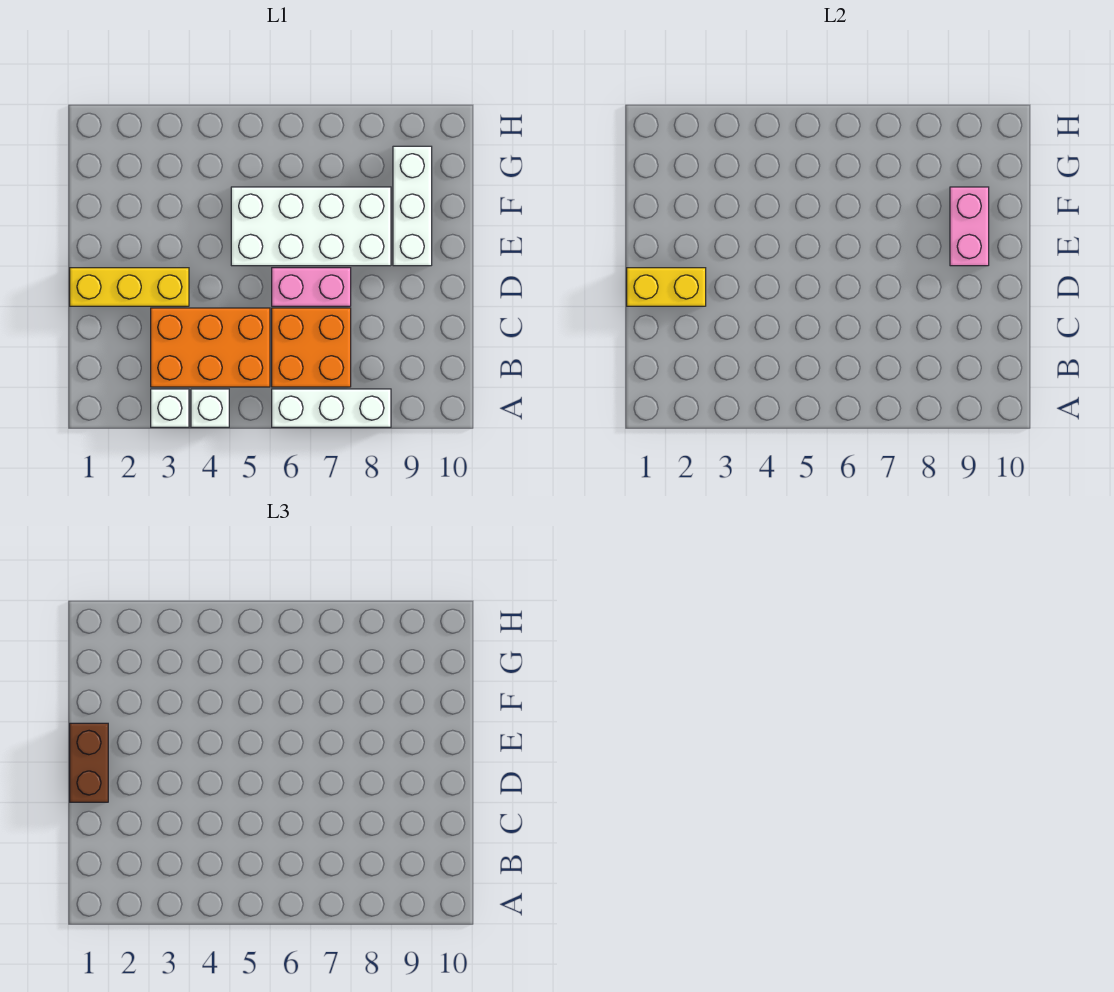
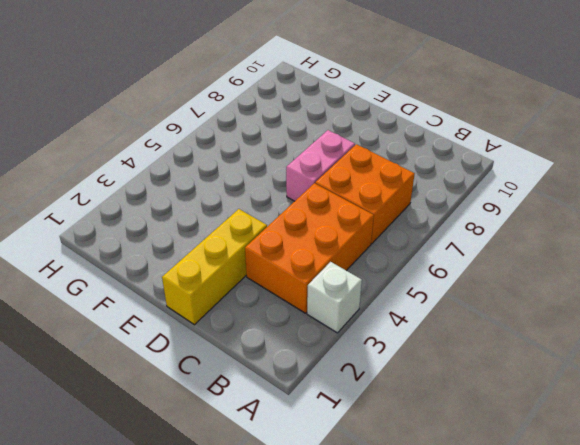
none -> white brick A4 level 1
none -> white brick A6:A8 level 1
none -> white brick E5:F8 level 1

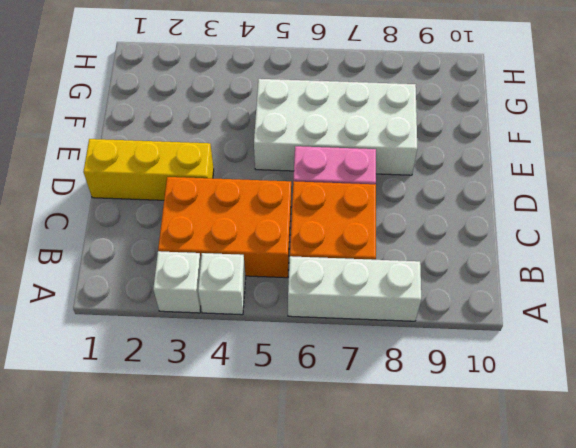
none -> white brick E9:G9 level 1
none -> yellow brick D1:D2 level 2
none -> pink brick E9:F9 level 2

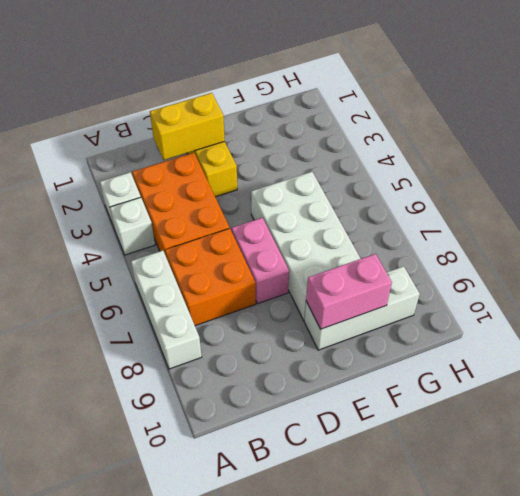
yellow brick C2:D2 level 2 -> yellow brick D1:D2 level 2
none -> brown brick D1:E1 level 3

